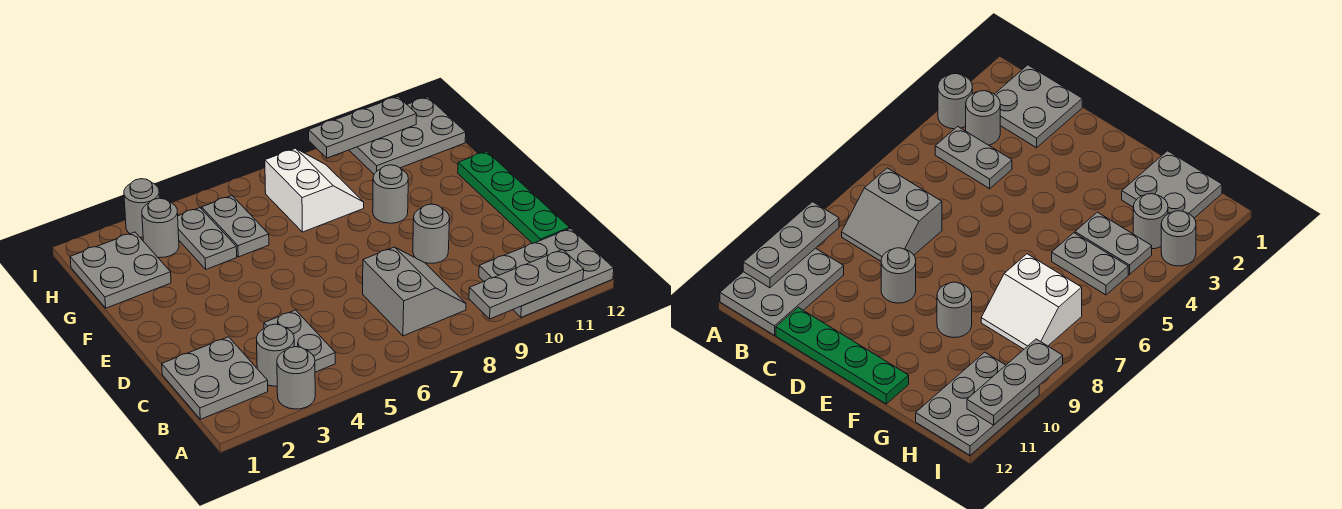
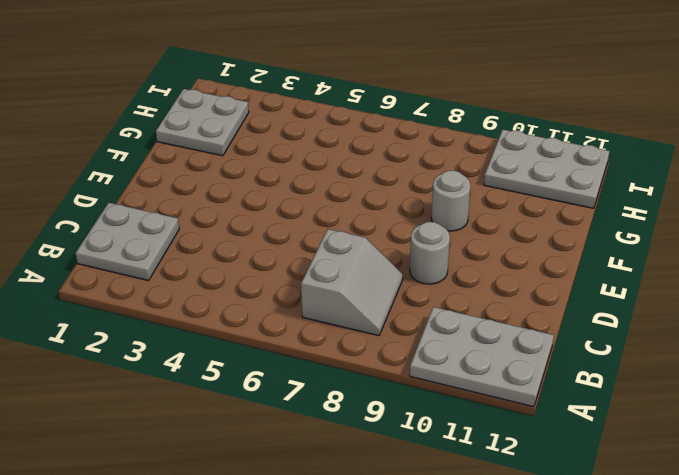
none -> grey round brick A3 level 1
none -> grey round brick B3 level 1
none -> grey plate B4:C4 level 1

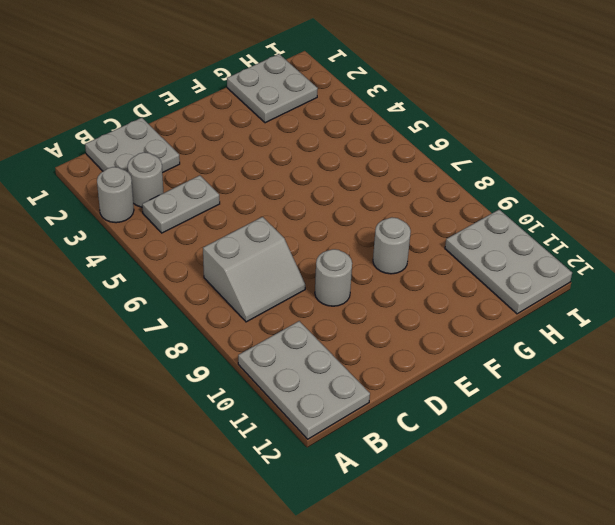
none -> green plate C12:F12 level 1
none -> grey plate G4:H4 level 1
none -> grey plate G5:H5 level 1

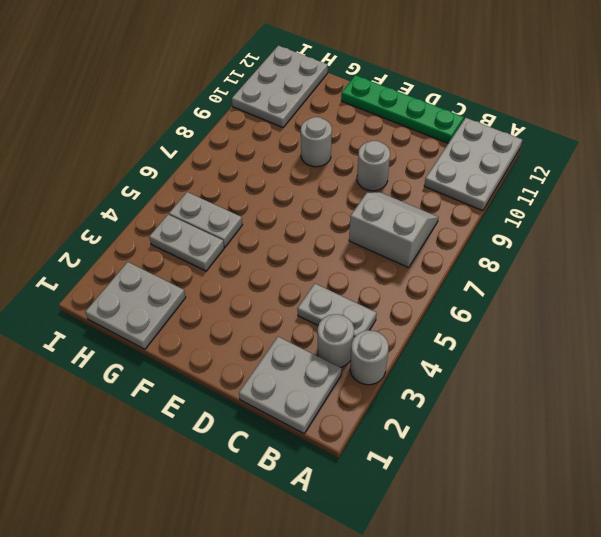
none -> white slope G7:H8 level 1 top 7
none -> grey round brick H3 level 1
none -> grey round brick I3 level 1

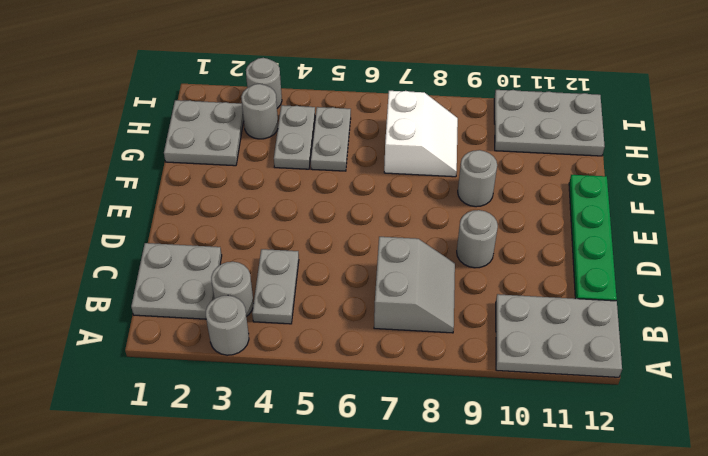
none -> grey plate A9:A11 level 2
none -> grey plate I9:I11 level 2

